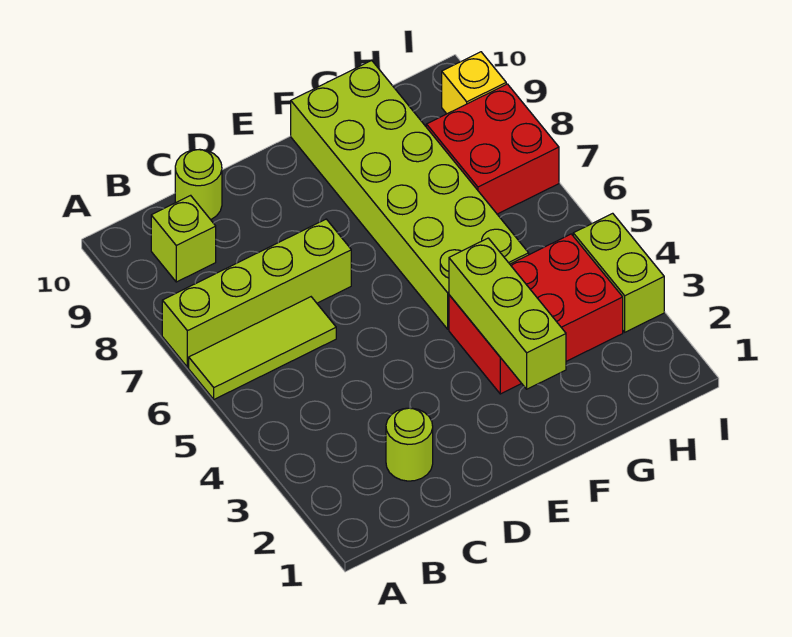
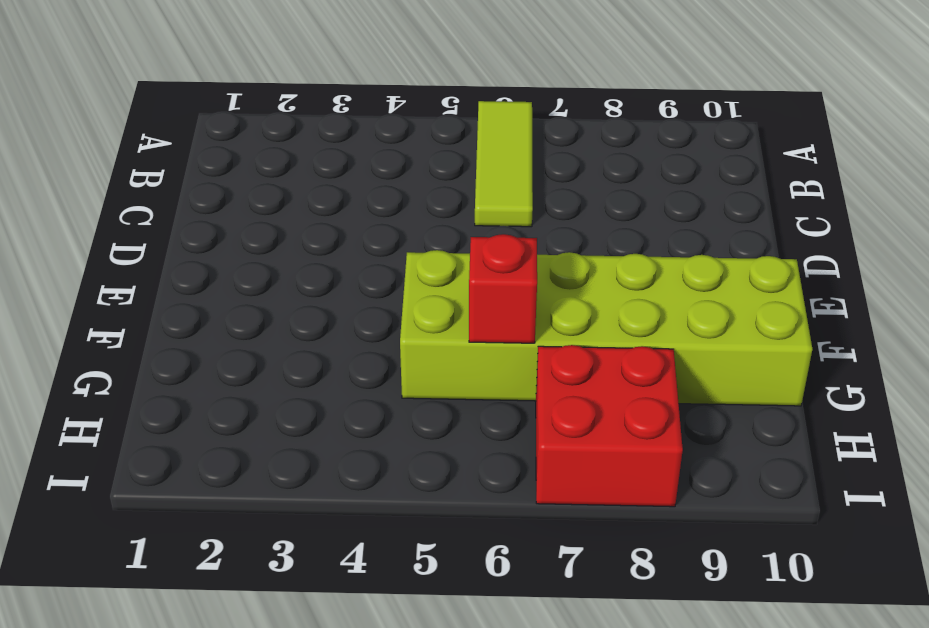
red brick G6 level 2 -> none
none -> lime brick A7:D7 level 1
none -> lime brick B9 level 1

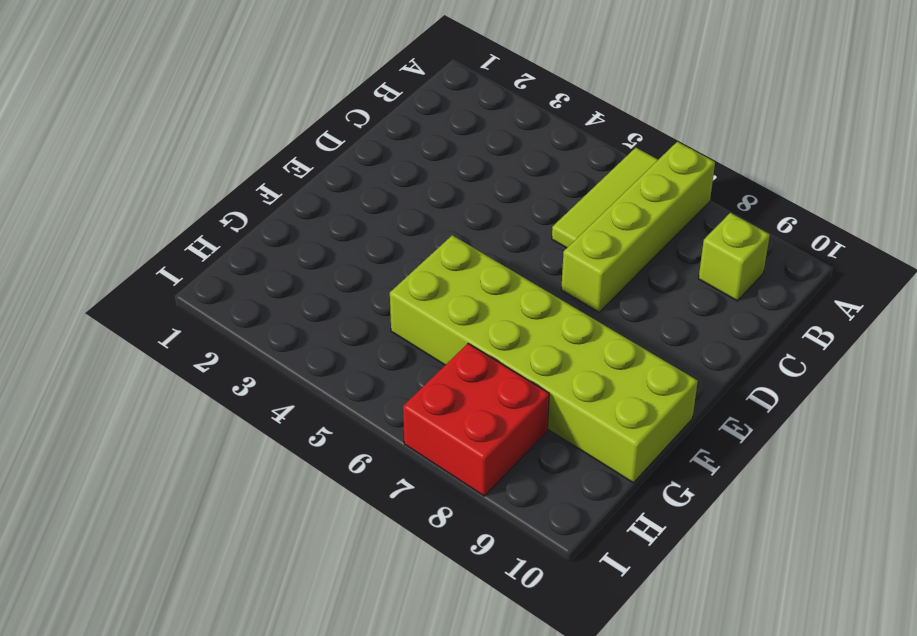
none -> lime round brick C2 level 1
none -> lime round brick C10 level 1

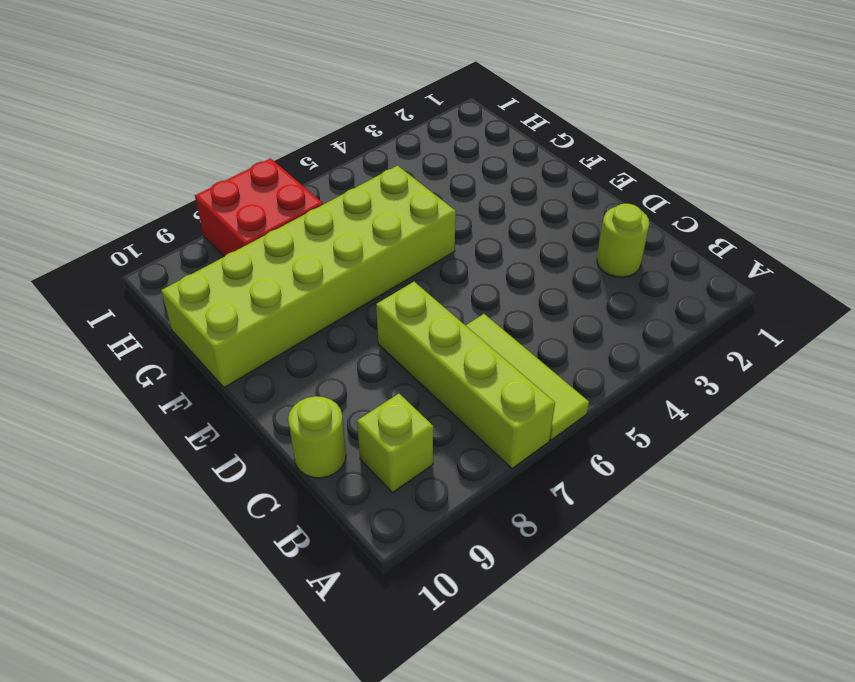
none -> red brick F3:H4 level 1
none -> lime brick I3:I4 level 1

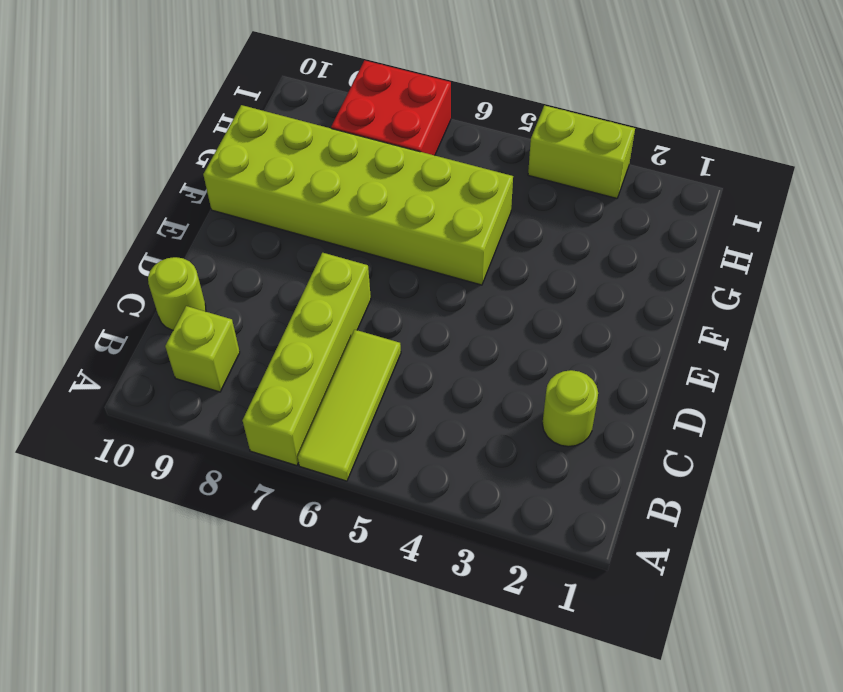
none -> red brick F3:H4 level 1
none -> yellow brick I9 level 1

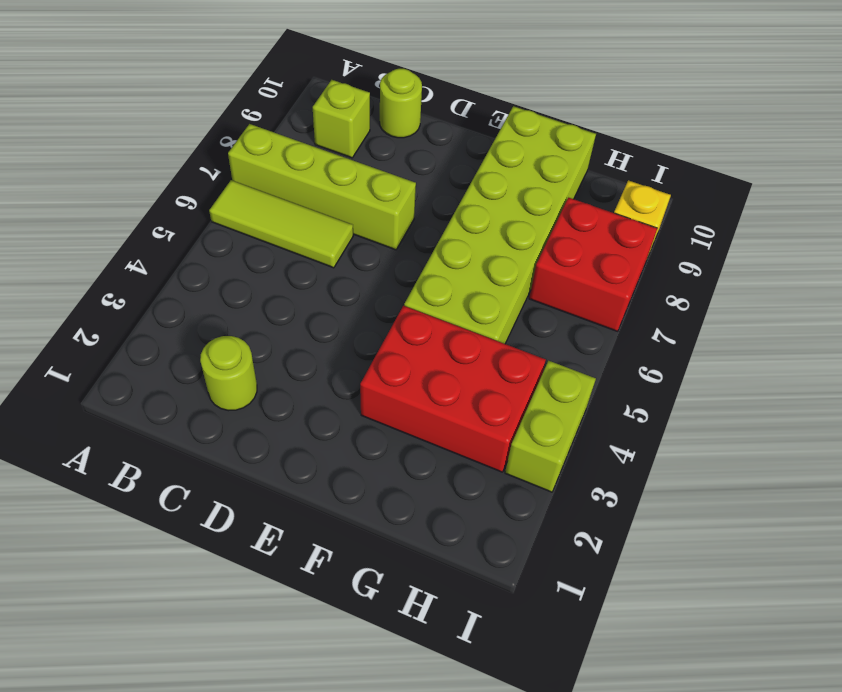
none -> lime brick F2:F4 level 2

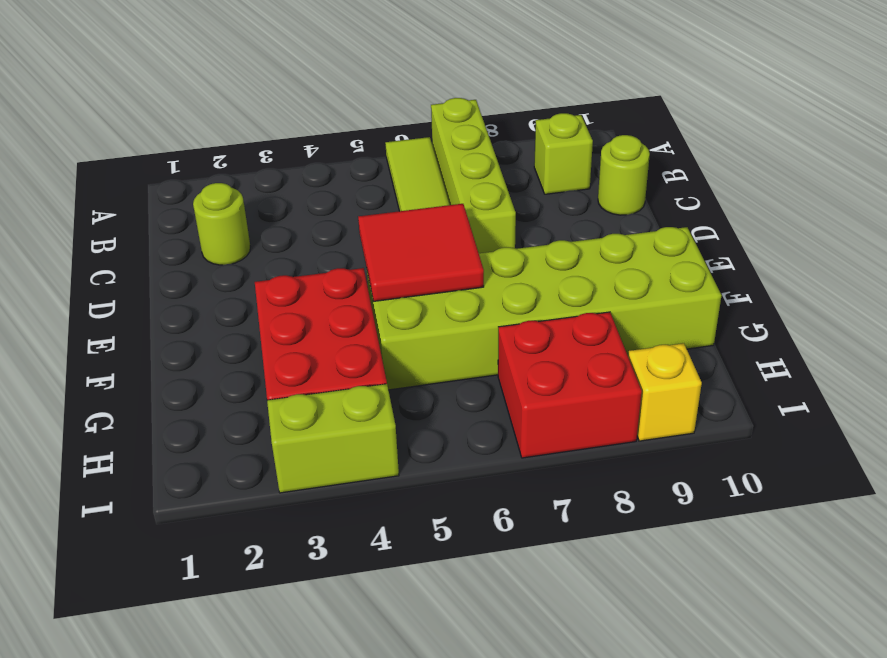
red tile E5:F6 level 2 -> none
none -> lime brick F2:F4 level 2

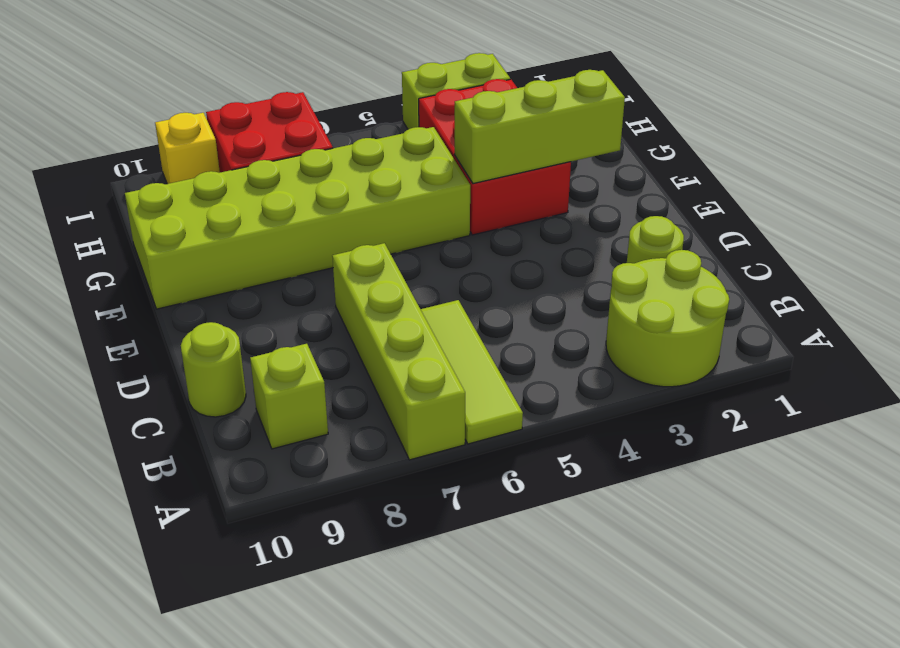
lime round brick A2:B3 level 1 -> none

